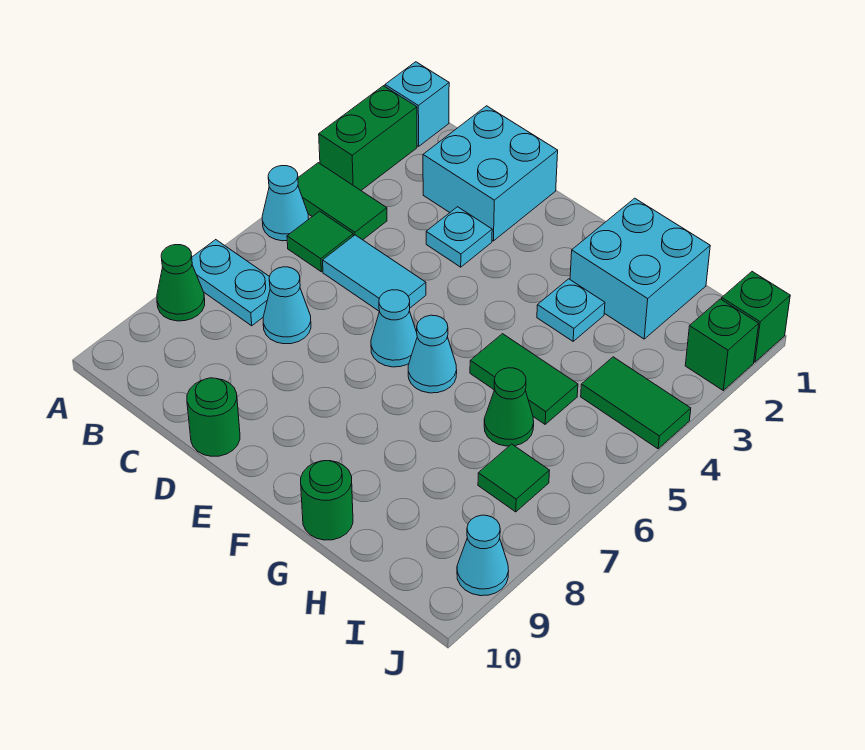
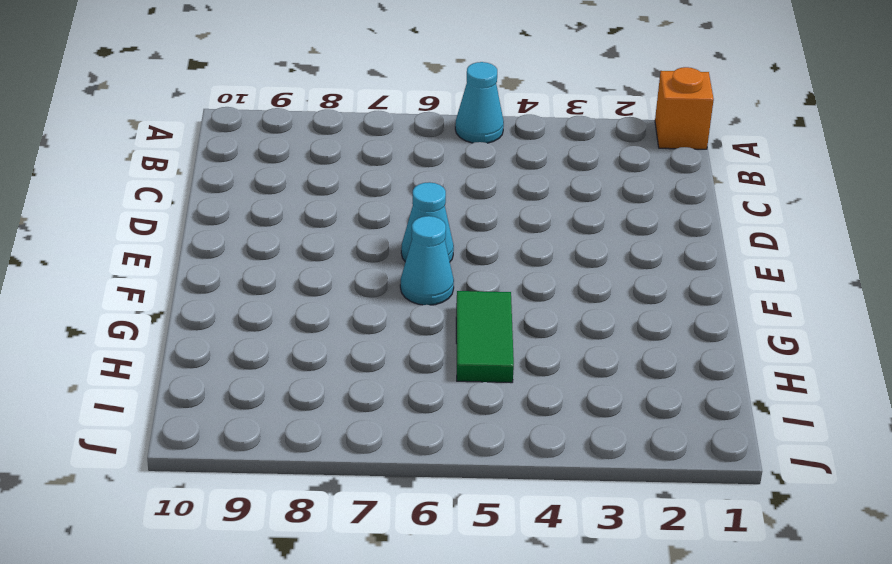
orange brick A1 level 1 -> cyan brick A1 level 1
none -> green brick A2:A3 level 1
none -> green tile A4:B4 level 1
none -> cyan plate A7:B7 level 1

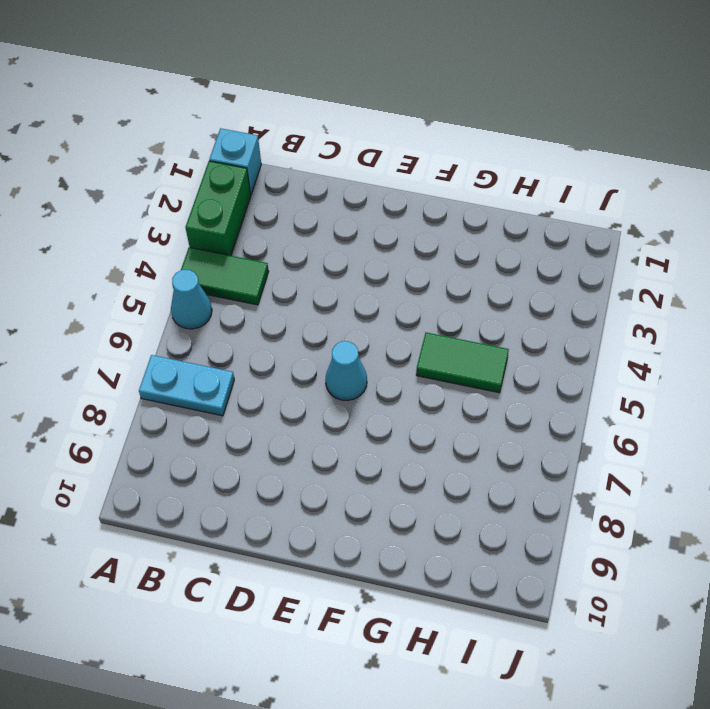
none -> green cone A8 level 1
none -> green tile B5 level 1
none -> cyan brick C1:D2 level 1

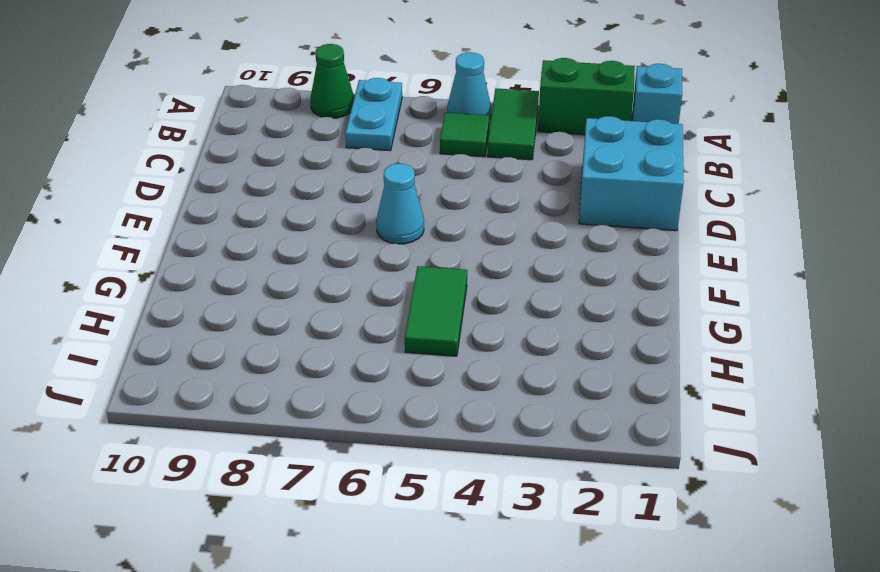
none -> cyan tile C5:D5 level 1
none -> cyan cone C7 level 1
none -> cyan plate D3 level 1

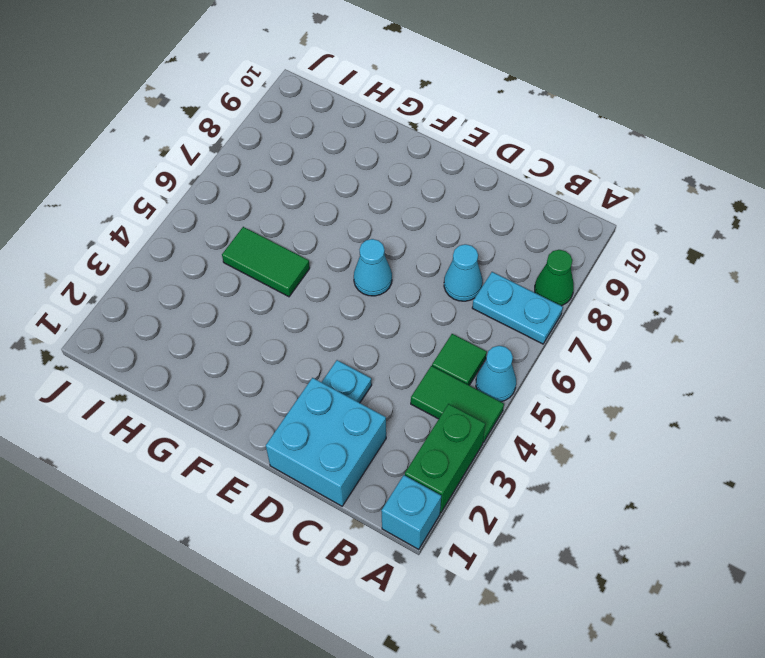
none -> cyan tile C5:D5 level 1
none -> green round brick D10 level 1
none -> cyan cone F6 level 1

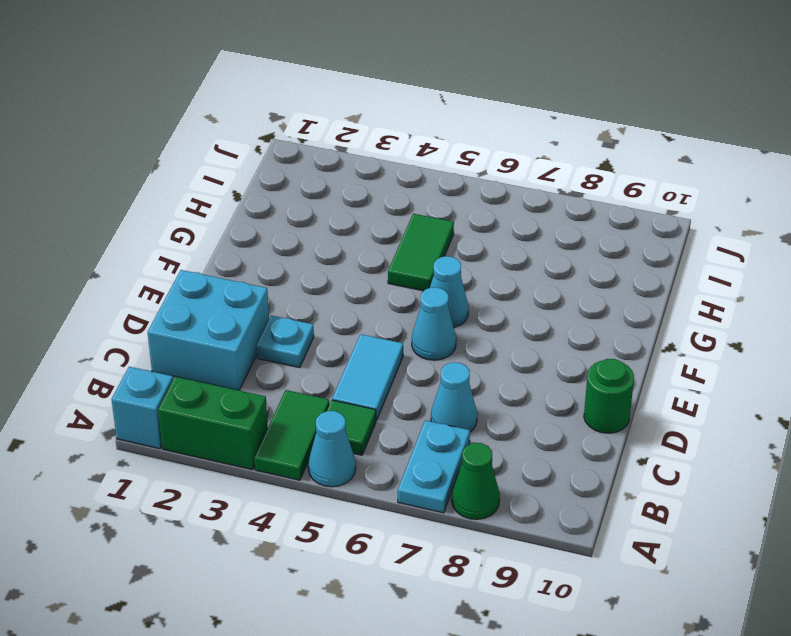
none -> cyan brick G1:H2 level 1
none -> cyan plate G3 level 1
none -> green round brick G10 level 1

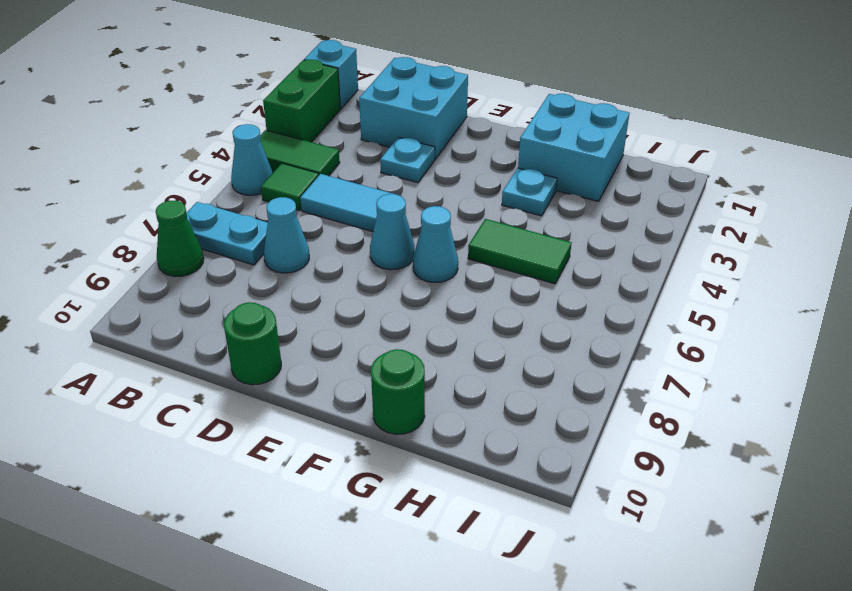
none -> green cone H6 level 1
none -> green tile I4:J4 level 1
none -> green tile I7 level 1

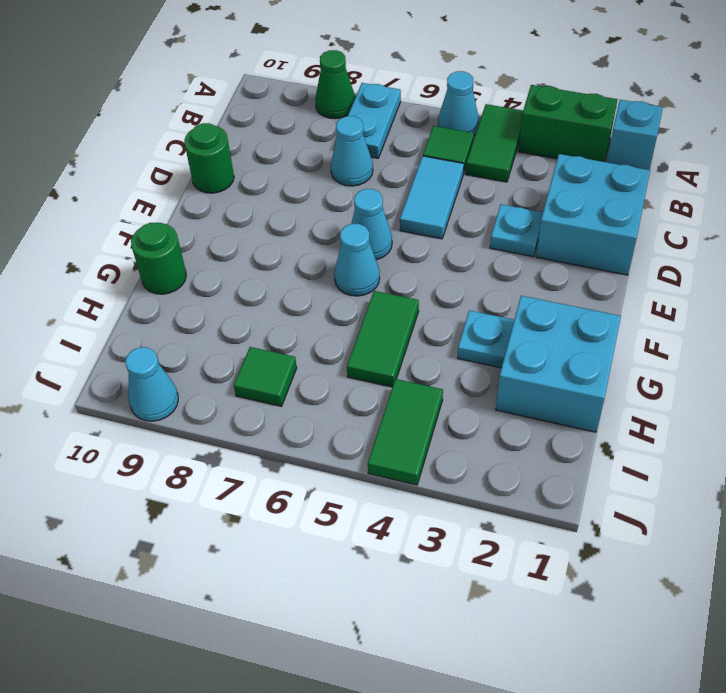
none -> green cone H6 level 1
none -> green brick J1 level 1
none -> green brick J2 level 1

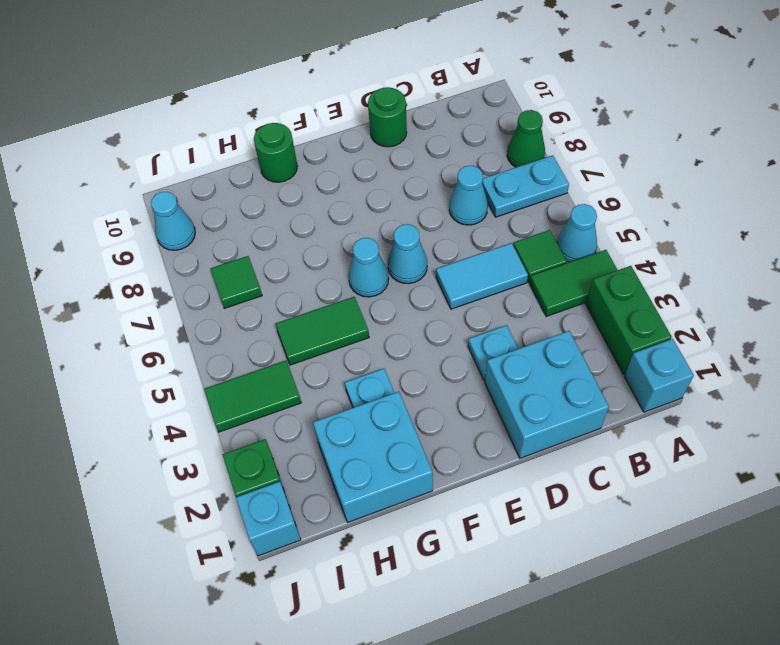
cyan brick J1 level 1 -> green brick J1 level 1
none -> green cone H6 level 1

